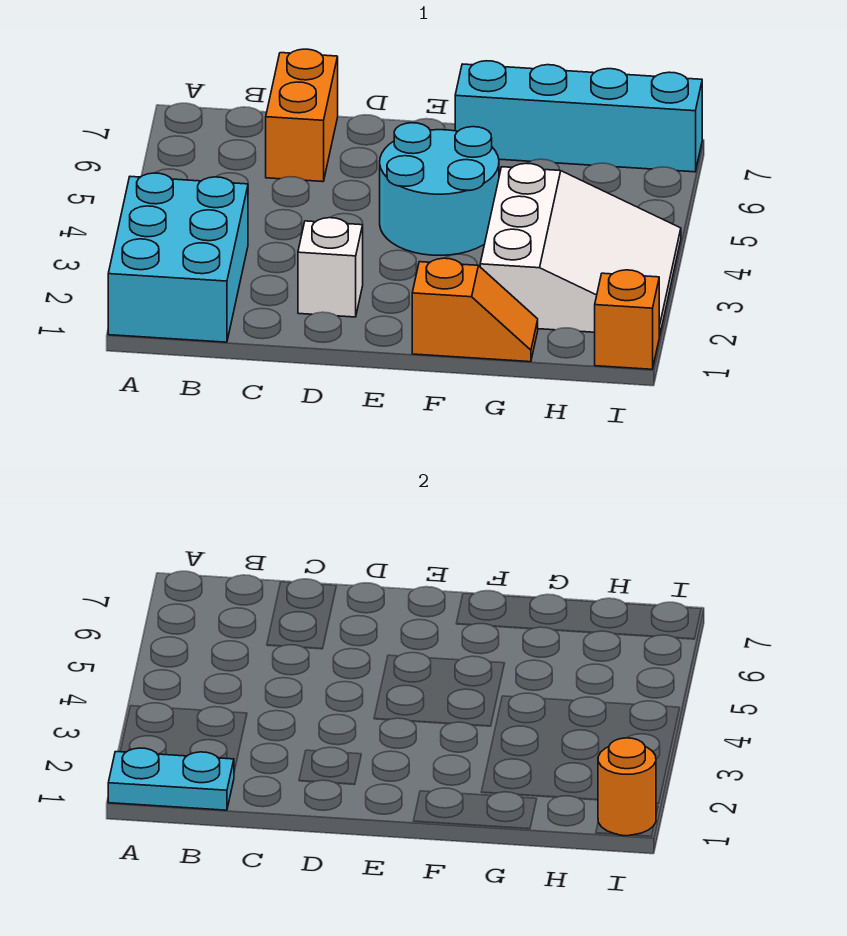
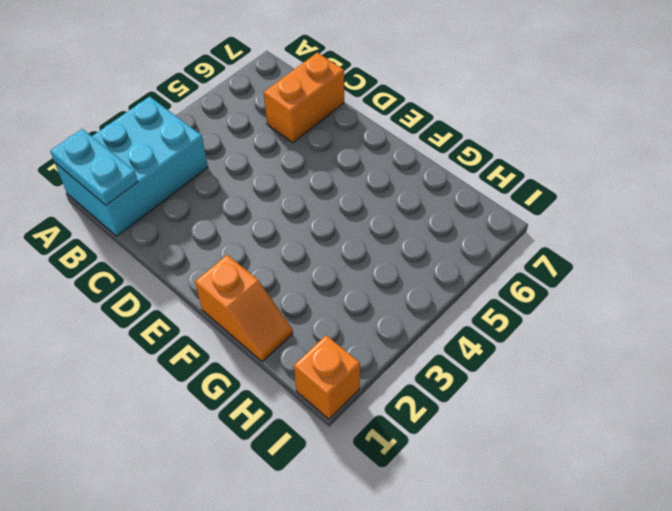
none -> white brick D2 level 1
none -> cyan round brick E4:F5 level 1

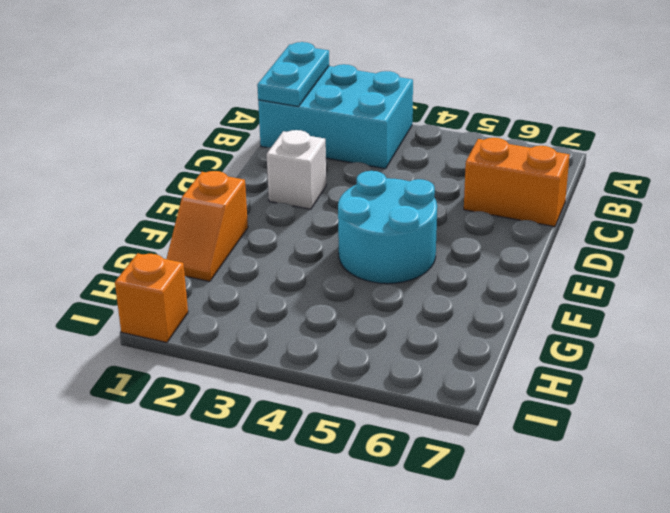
none -> cyan brick F7:I7 level 1
none -> white slope G2:I4 level 1 top G

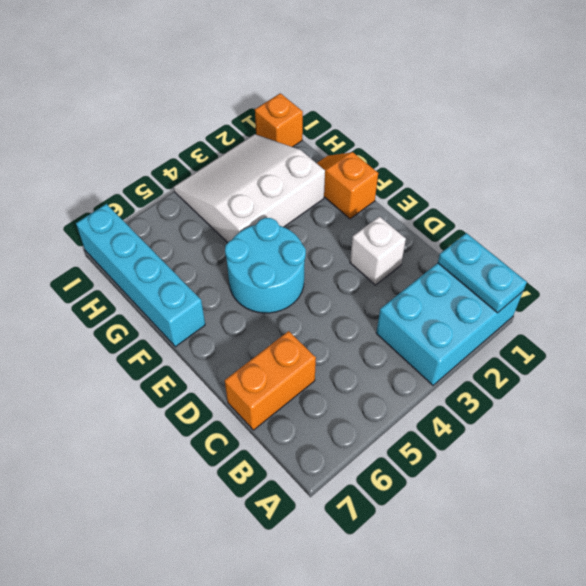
none -> orange round brick I1 level 2

